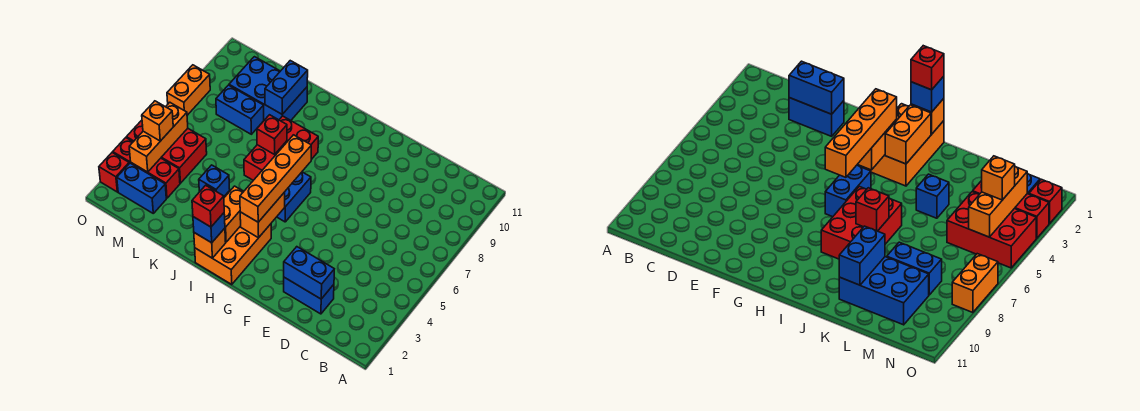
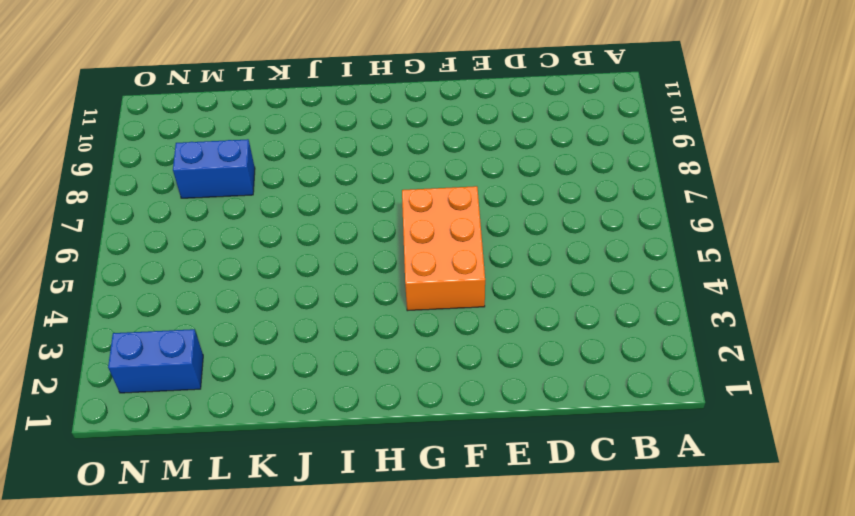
orange brick F4:G6 level 1 -> orange brick H1:I3 level 1
none -> blue brick D2:E2 level 1
none -> blue brick H5:H6 level 1
none -> red brick I6:J8 level 1

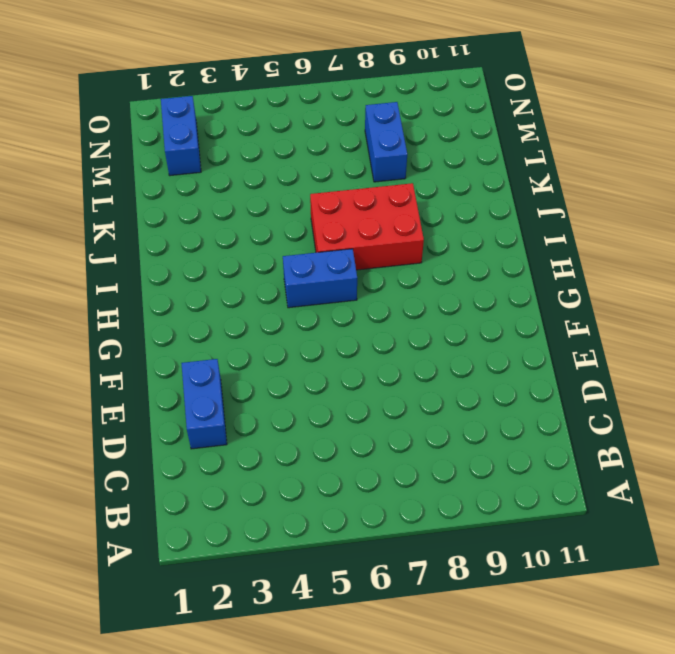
none -> orange brick H1:I3 level 1
none -> blue brick K4 level 1
none -> blue brick K9:M10 level 1

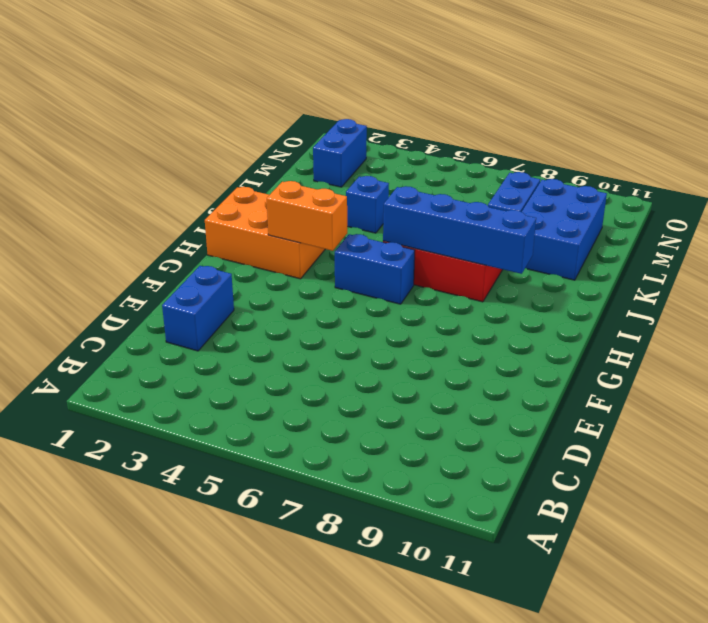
blue brick I6:I9 level 2 -> none
none -> red brick M3:O3 level 1
none -> red brick M4:O5 level 1
none -> red brick O2 level 1

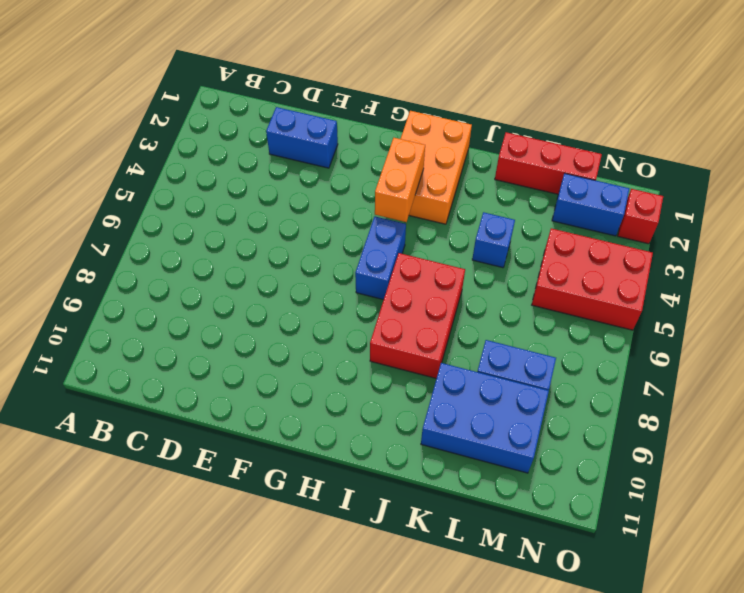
red brick K1:M1 level 1 -> red brick M3:O3 level 1
none -> orange brick O7:O8 level 1
none -> blue brick D2:E2 level 2
none -> orange brick I1 level 2

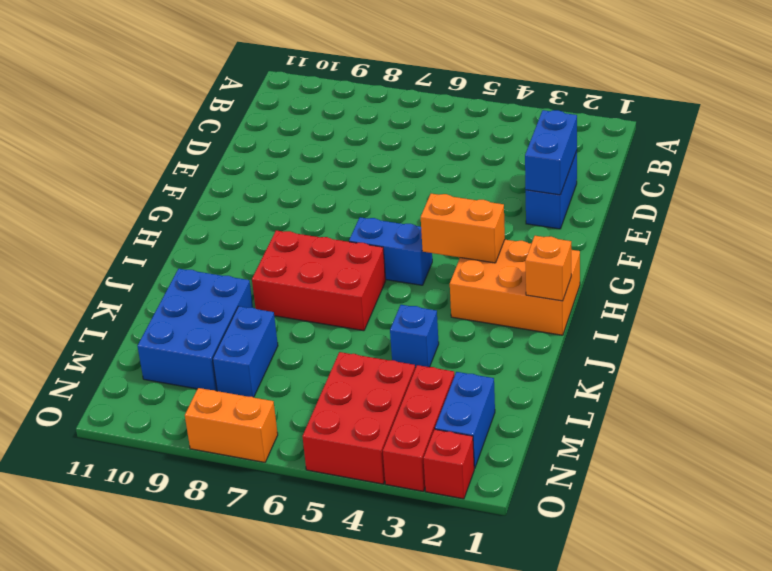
none -> orange brick I2:I3 level 2
none -> red brick J7 level 2
none -> blue brick K9:K10 level 2

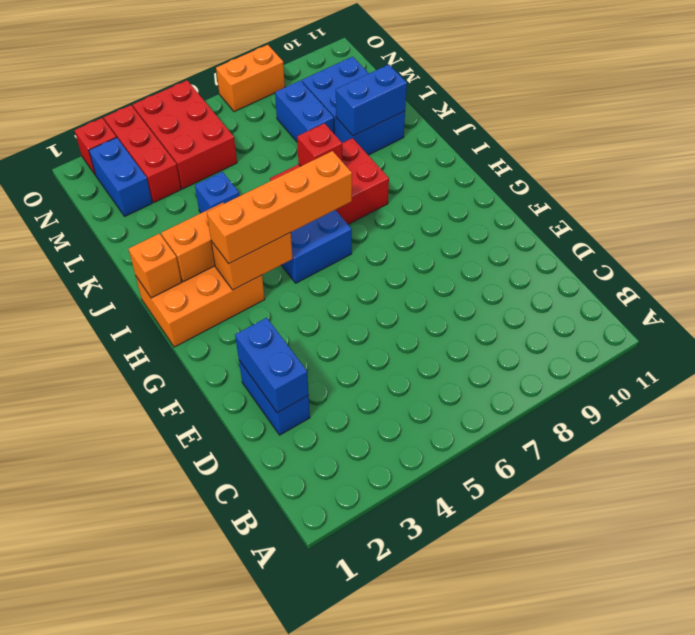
none -> orange brick N3:N5 level 2
none -> blue brick I1 level 3
none -> orange brick N4 level 3

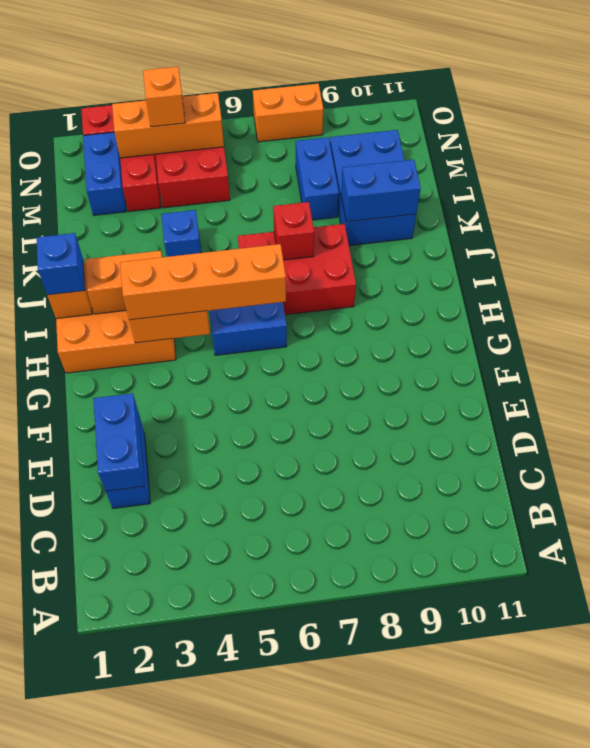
none -> red brick I1 level 4

